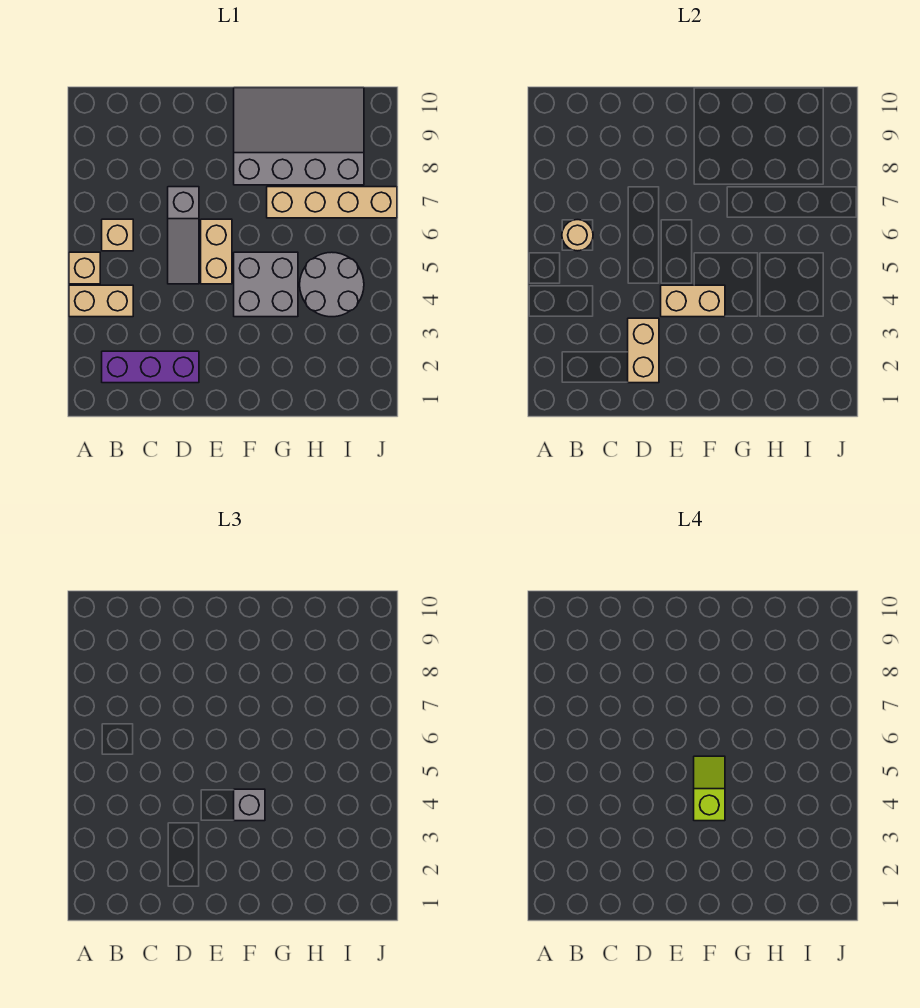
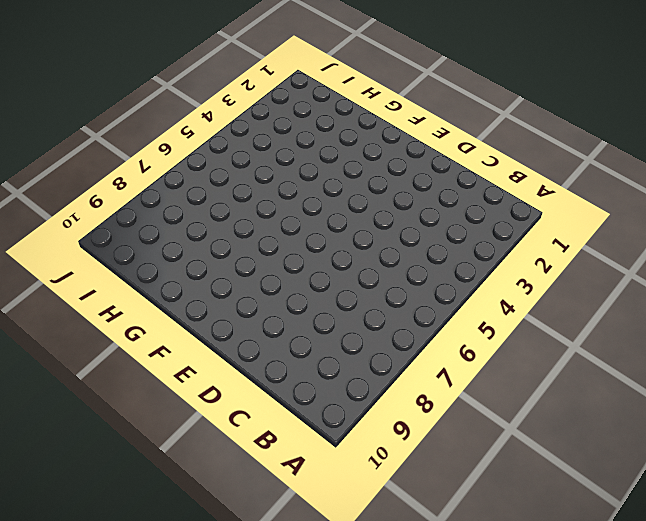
none -> tan brick A4:B4 level 1
none -> tan brick A5 level 1
none -> purple brick B2:D2 level 1

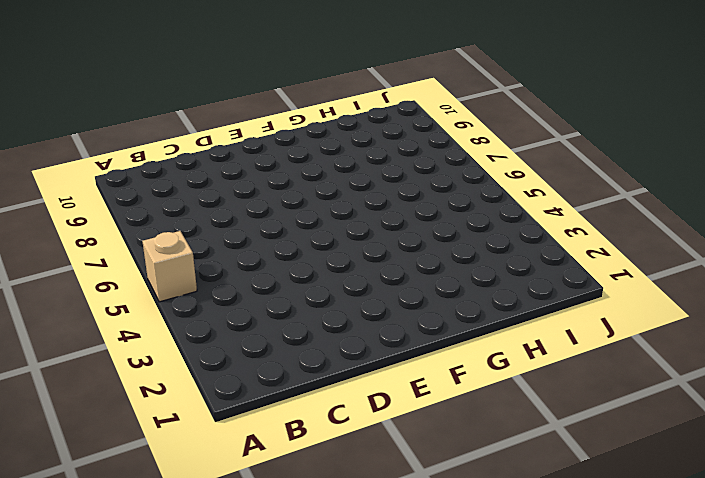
none -> tan brick A4:B4 level 1
none -> purple brick B2:D2 level 1
none -> tan brick B6 level 1

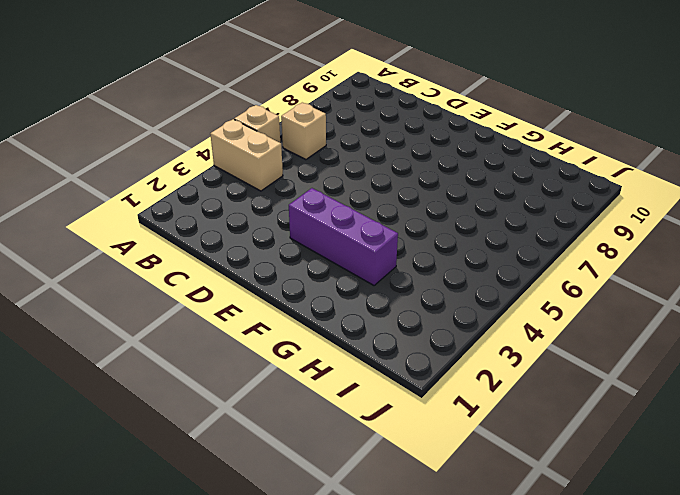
purple brick E3:G3 level 1 -> purple brick B2:D2 level 1
none -> grey slope D5:D7 level 1 top 7
none -> tan brick E5:E6 level 1
none -> grey brick F4:G5 level 1

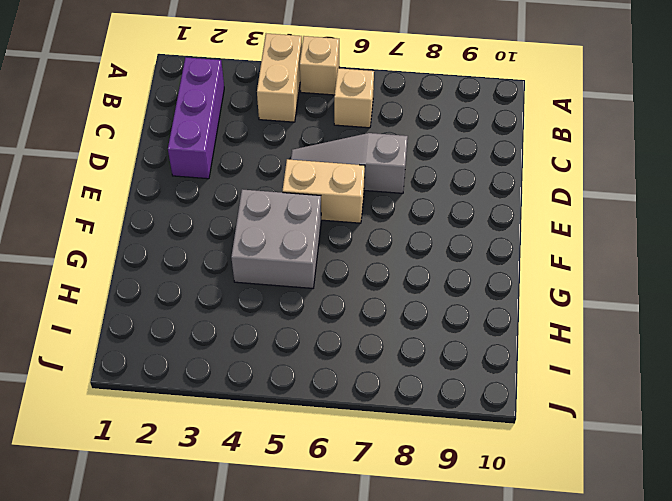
none -> grey slope F8:I10 level 1 top 8
none -> tan brick G7:J7 level 1
none -> grey round brick H4:I5 level 1

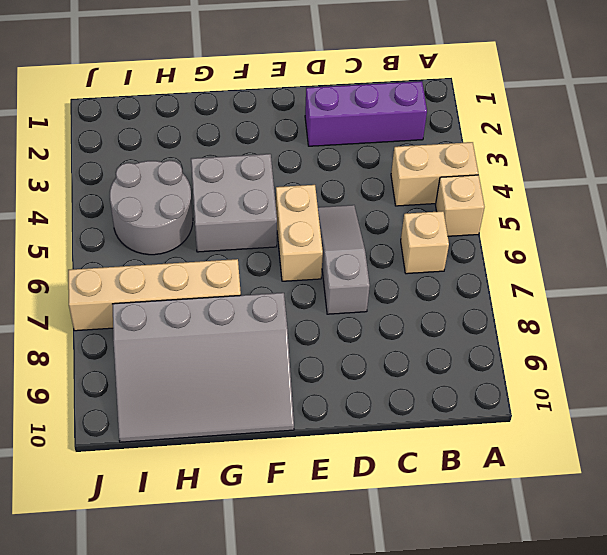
none -> tan round brick B6 level 2
none -> tan brick D2:D3 level 2
none -> tan brick E4:F4 level 2

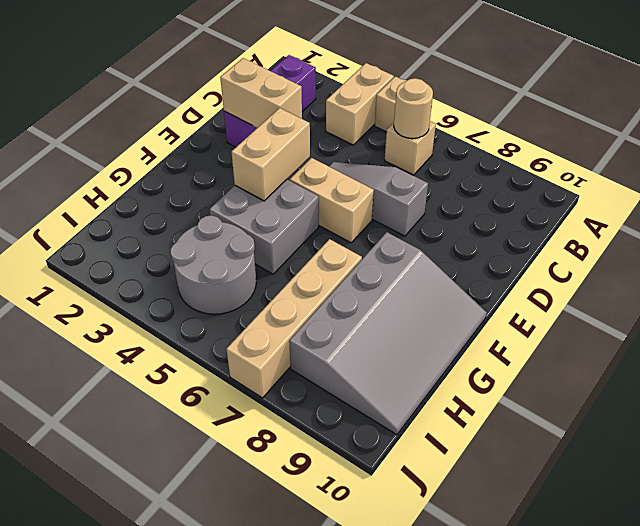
none -> grey brick F4 level 3
none -> lime slope F4:F5 level 4 top 4

